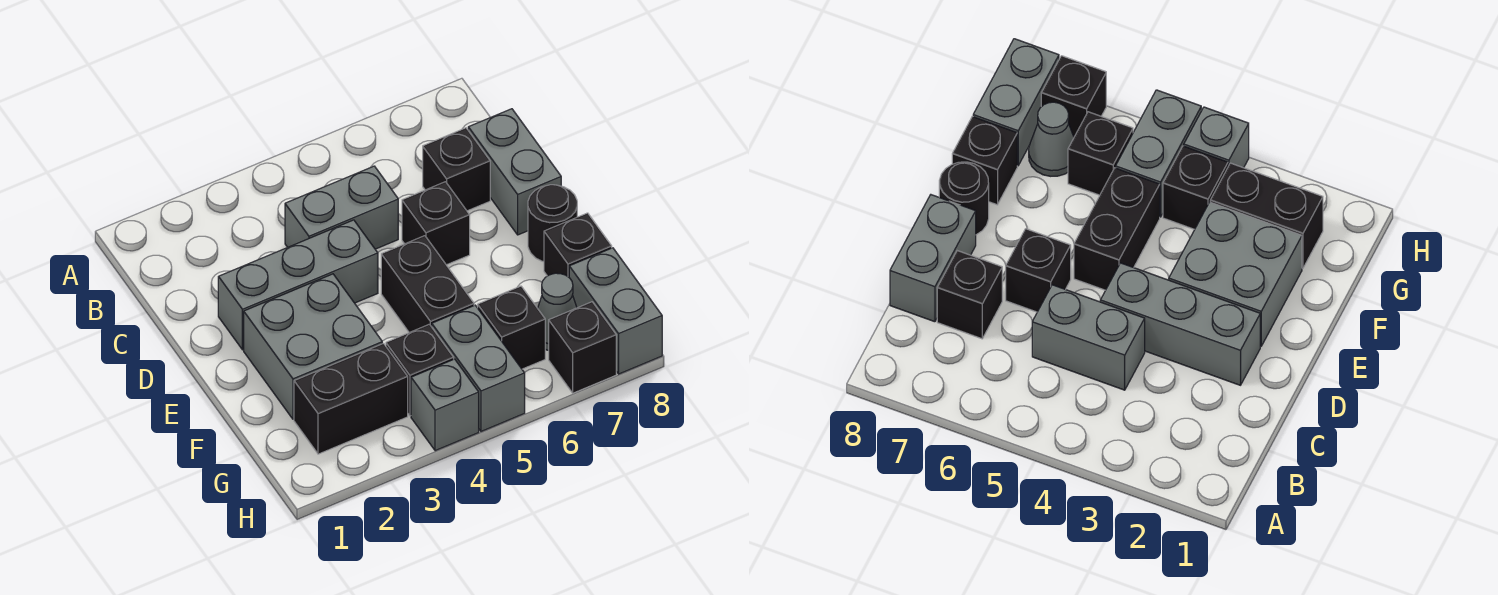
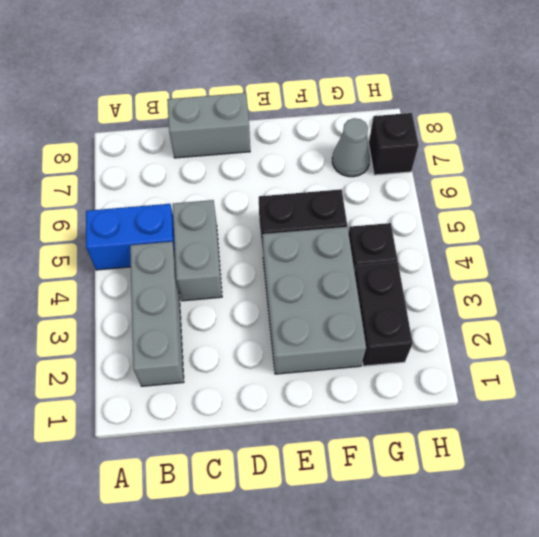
blue brick A5:B5 level 1 -> none
grey brick B2:B4 level 1 -> grey brick D2:D4 level 1
grey brick E2:F4 level 1 -> grey brick E2:F3 level 1
none -> black brick C7 level 1
none -> black brick D6 level 1
none -> black round brick E8 level 1

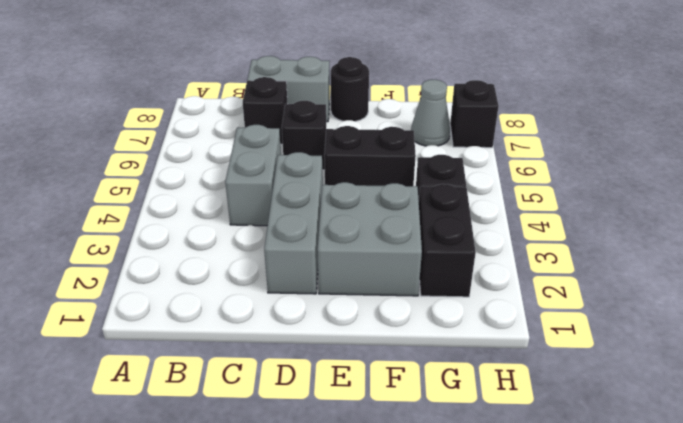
none -> black brick F8 level 1
none -> grey brick G5:H5 level 1
none -> black brick G6 level 1

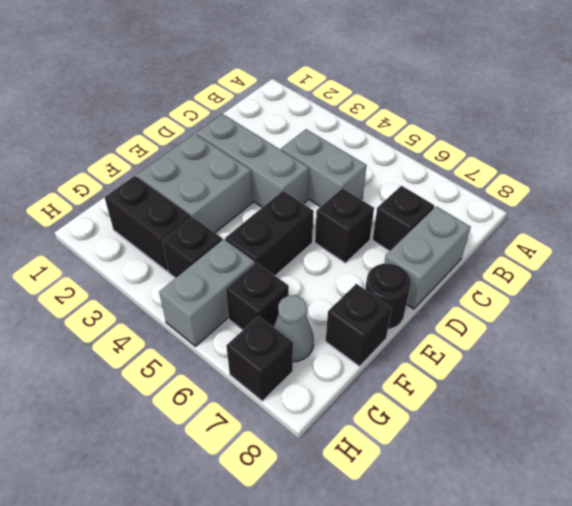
none -> grey brick G8:H8 level 1
none -> grey brick H4 level 1

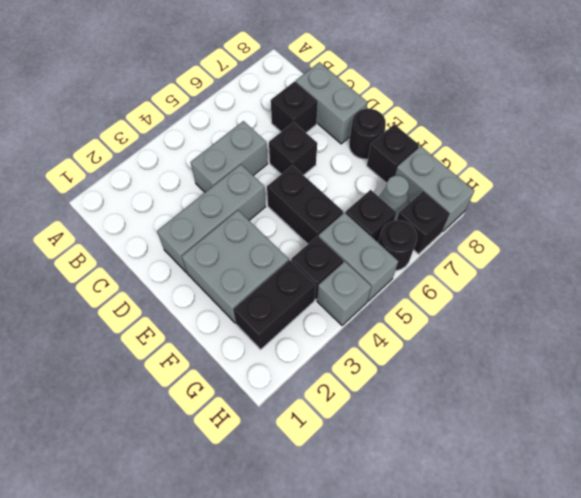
black round brick H6 level 1 -> none

